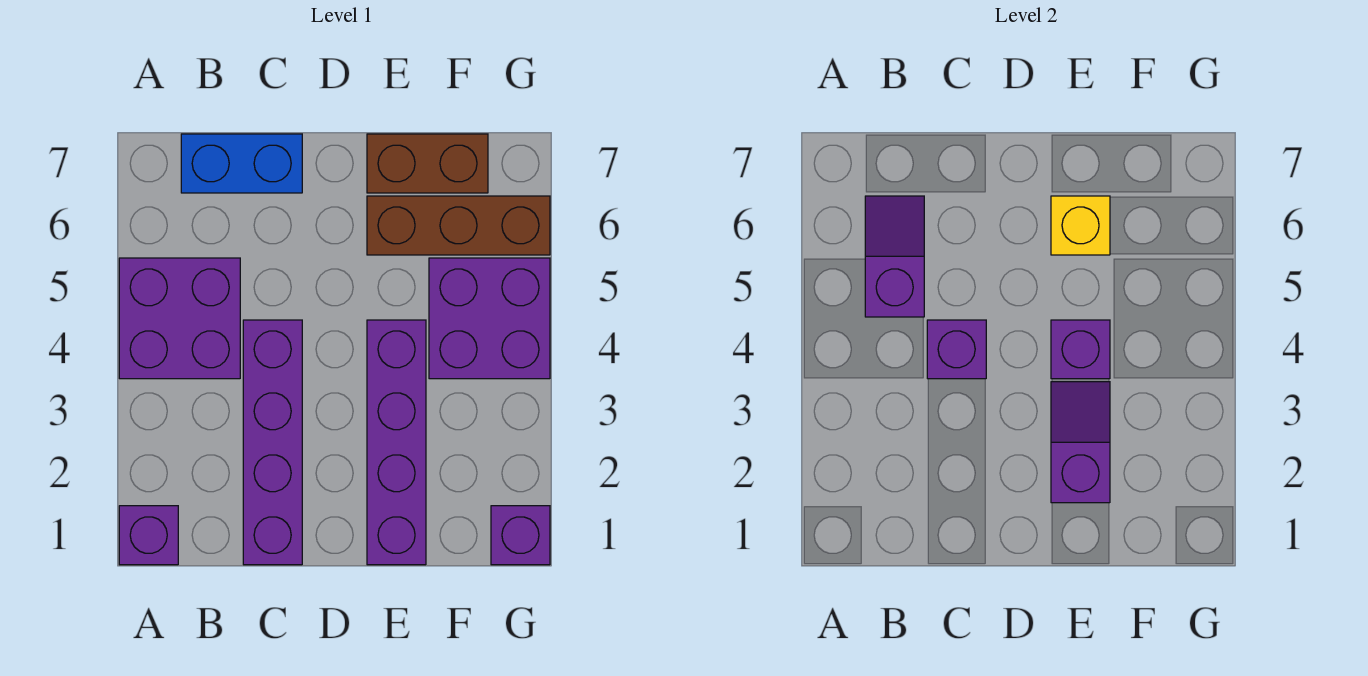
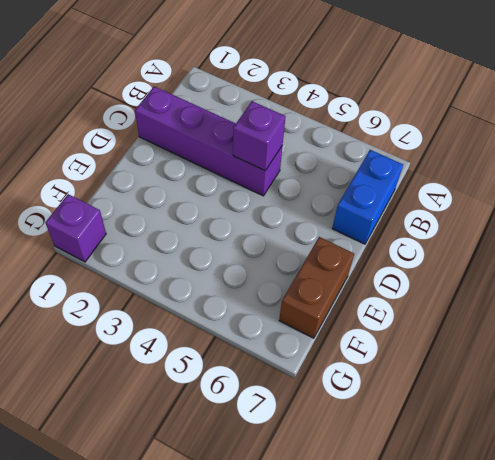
none -> purple brick A1 level 1
none -> purple brick A4:B5 level 1
none -> purple brick E1:E4 level 1

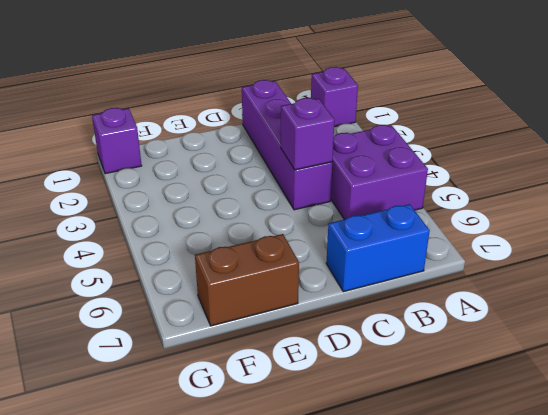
none -> purple brick E1:E4 level 1
none -> brown brick E6:G6 level 1
none -> purple brick F4:G5 level 1

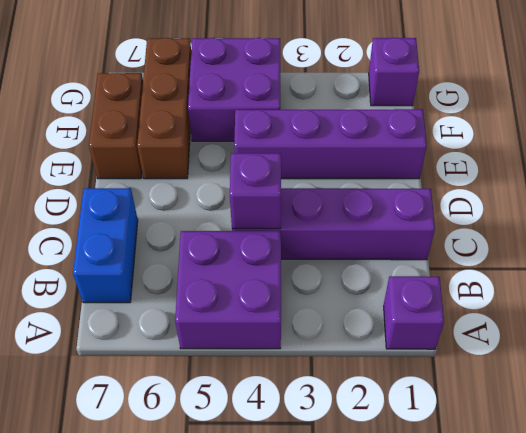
none -> purple slope B5:B6 level 2 top 5
none -> purple slope E2:E3 level 2 top 2
none -> purple brick E4 level 2

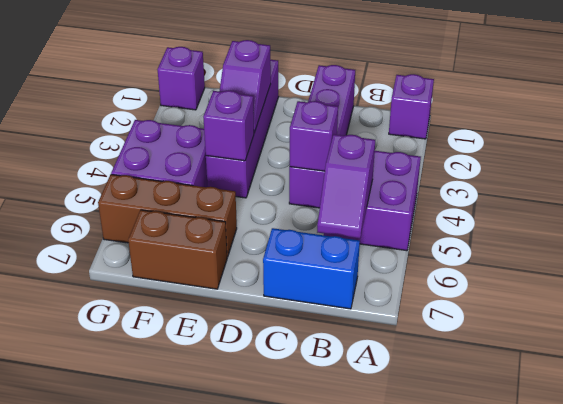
none -> yellow brick E6 level 2

